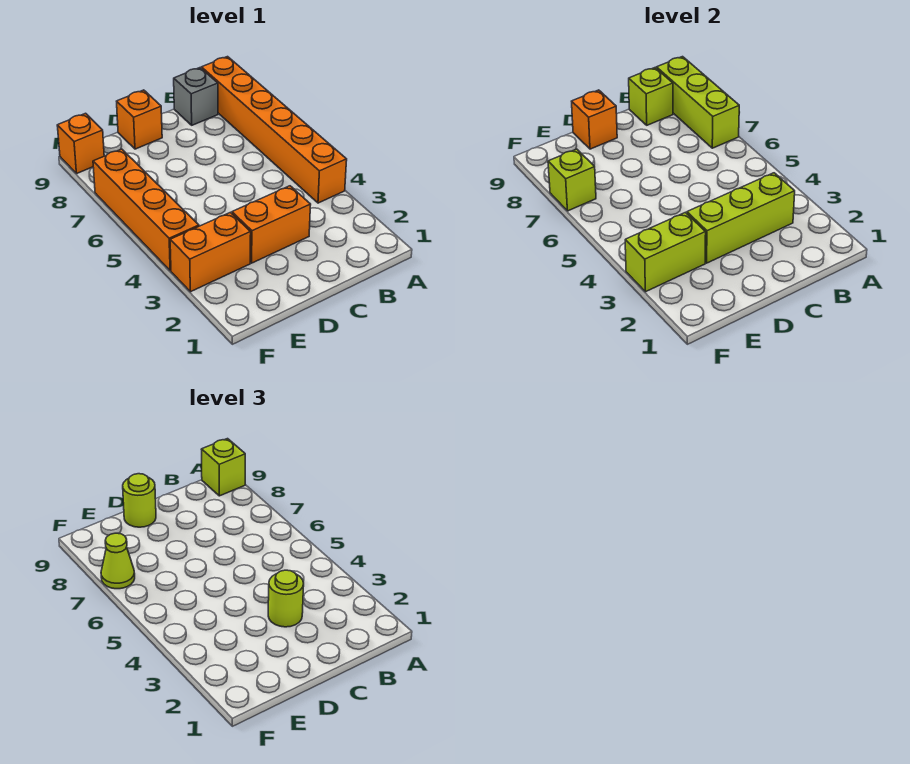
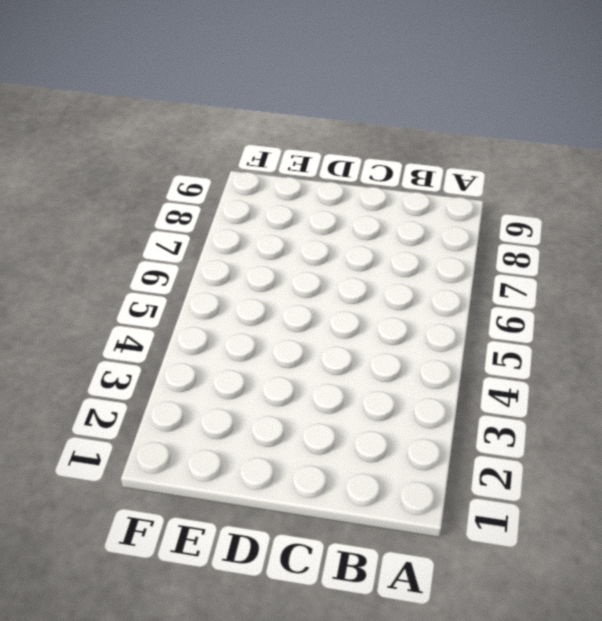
none -> orange brick A4:A9 level 1
none -> grey brick B9 level 1
none -> orange brick C3:D3 level 1

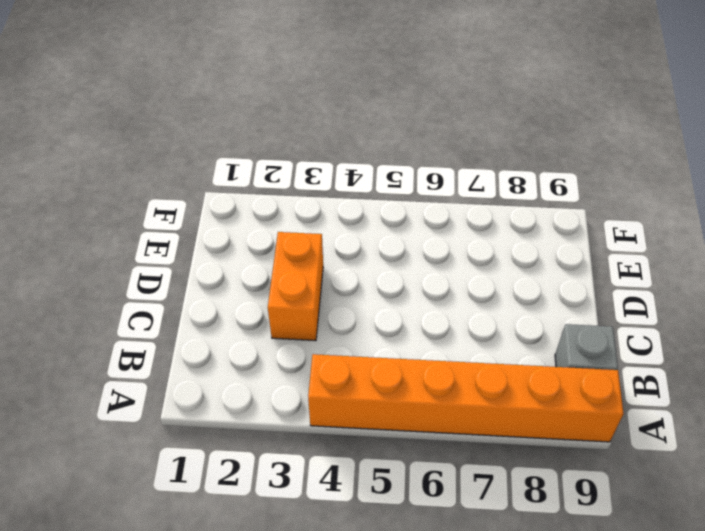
none -> orange brick D9 level 1
none -> orange brick E3:F3 level 1
none -> orange brick F4:F7 level 1

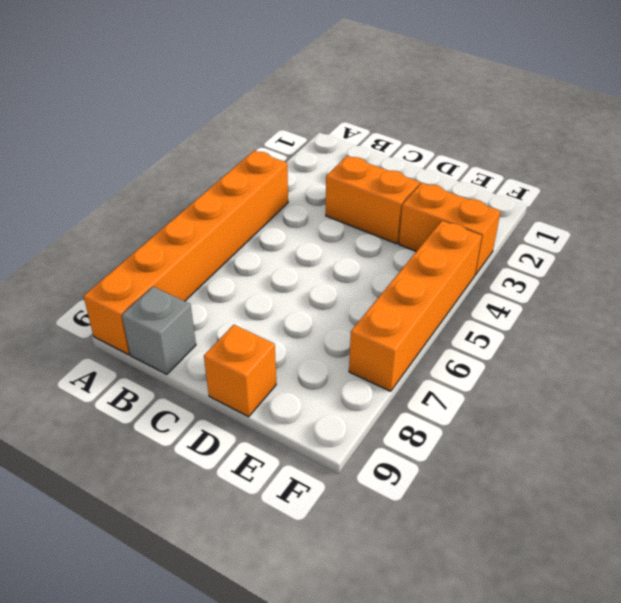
none -> orange brick F9 level 1
none -> lime brick A7:A9 level 2
none -> lime brick B3:D3 level 2

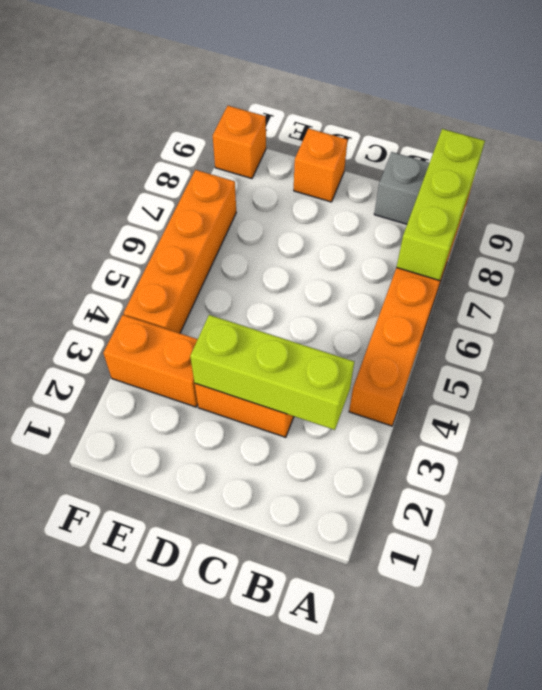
none -> lime brick B9 level 2
none -> orange brick D9 level 2
none -> lime brick E3:F3 level 2

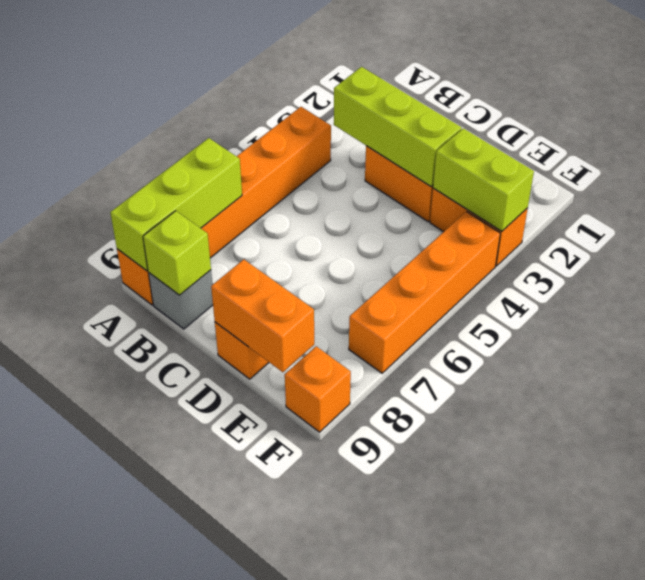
orange brick D9:E9 level 2 -> orange brick D9 level 2
none -> lime brick F7 level 2
none -> lime brick A9 level 3
none -> lime round brick C3 level 3

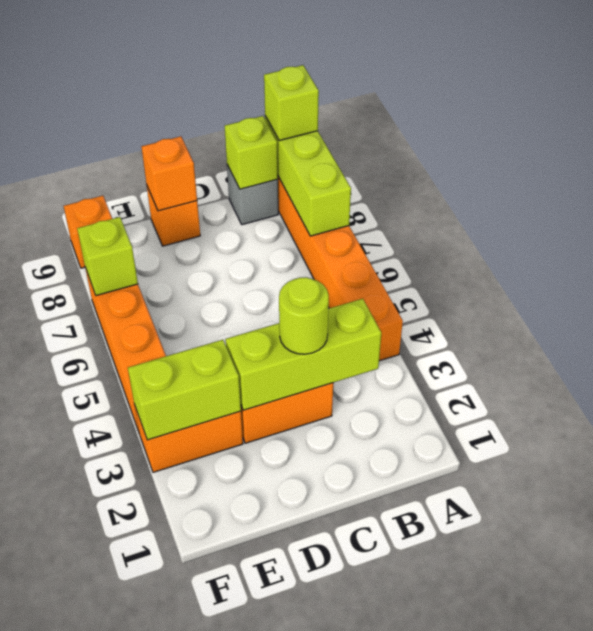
none -> lime round brick D9 level 3
none -> lime cone F7 level 3

